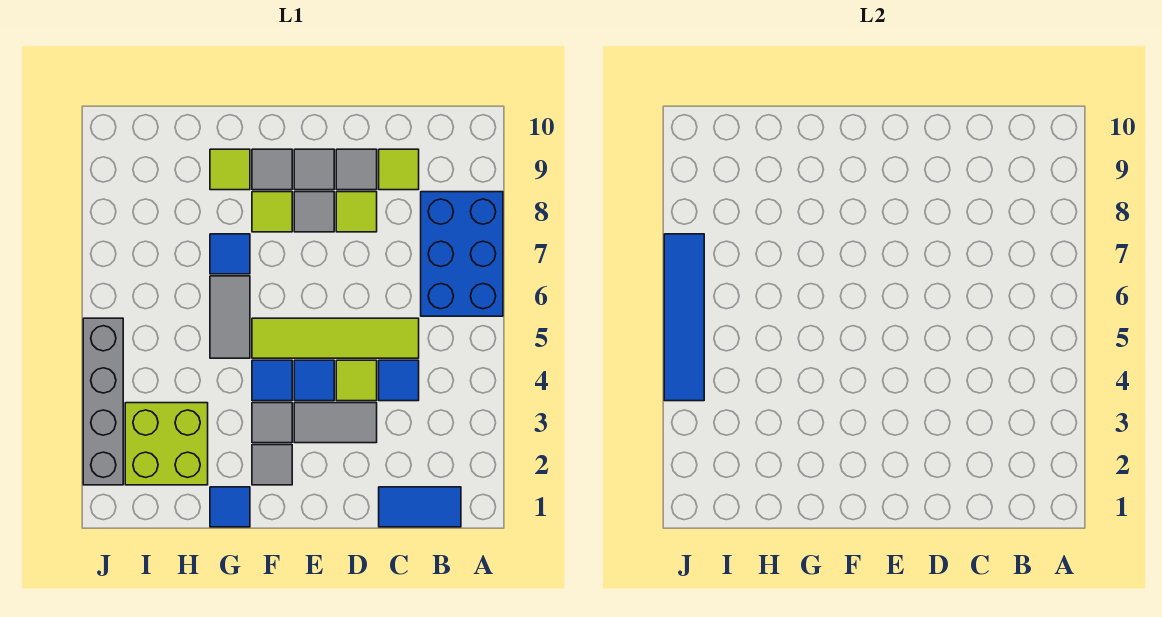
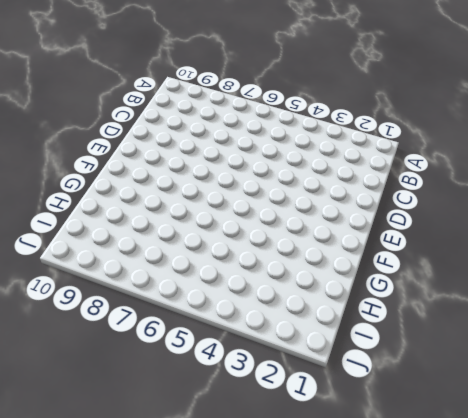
none -> blue brick A6:B8 level 1
none -> blue tile B1:C1 level 1
none -> blue tile C4 level 1

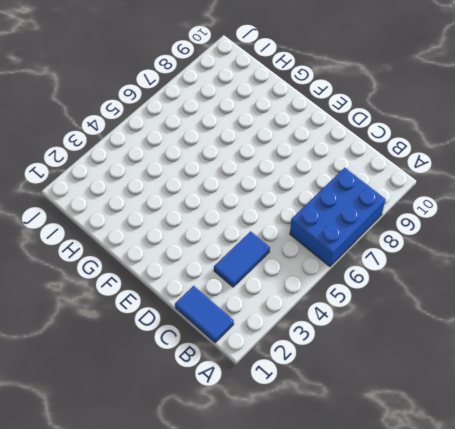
blue tile C3:C4 level 1 -> blue tile C4 level 1
none -> lime tile C5:F5 level 1
none -> lime tile C9 level 1
none -> grey tile D3:E3 level 1

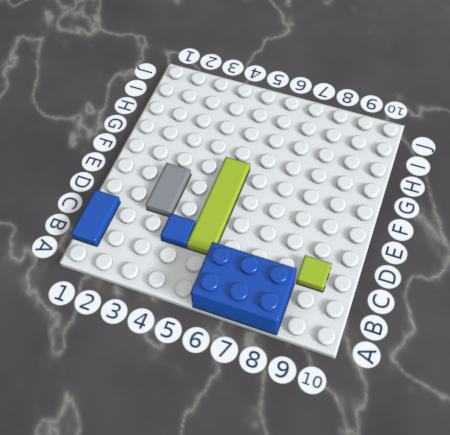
none -> lime tile D4 level 1
none -> lime tile D8 level 1
none -> grey tile D9 level 1

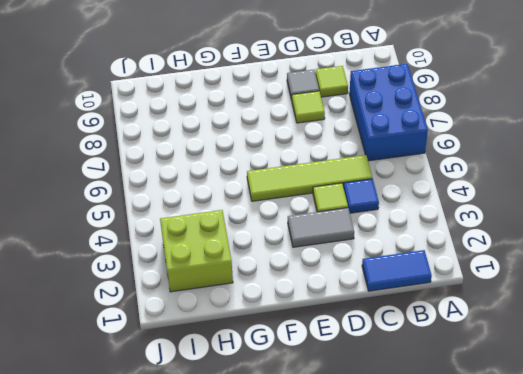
none -> blue tile E4 level 1
none -> grey tile E8 level 1
none -> grey tile E9 level 1

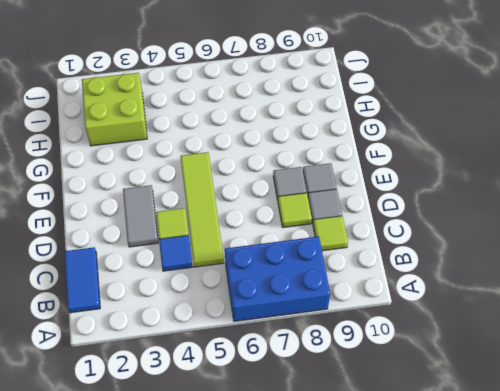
none -> blue tile E4 level 1
none -> grey tile F2 level 1
none -> grey tile F3 level 1

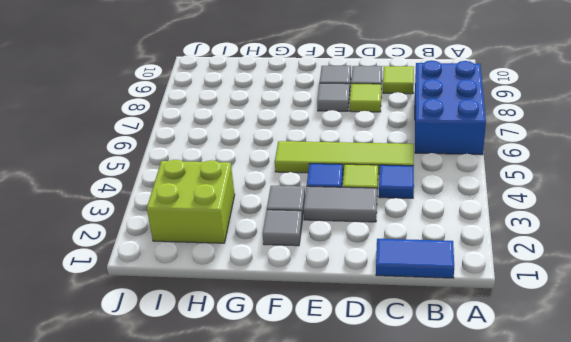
none -> blue tile F4 level 1
none -> lime tile F8 level 1
none -> grey tile F9 level 1

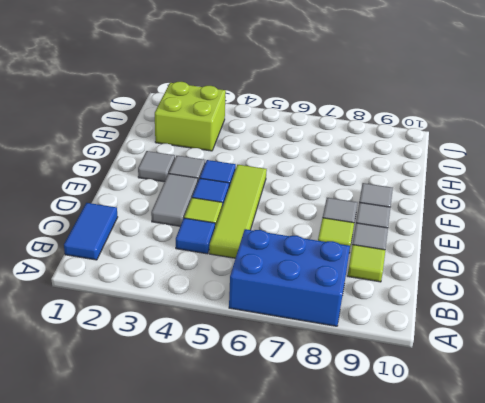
none -> lime tile F8 level 1
none -> blue tile G1 level 1
none -> grey tile G5:G6 level 1

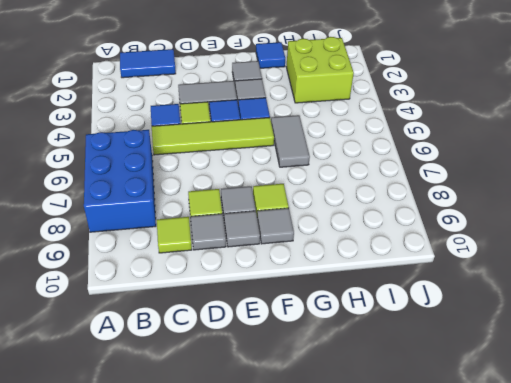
none -> blue tile G7 level 1
none -> lime tile G9 level 1
none -> grey brick J2:J5 level 1

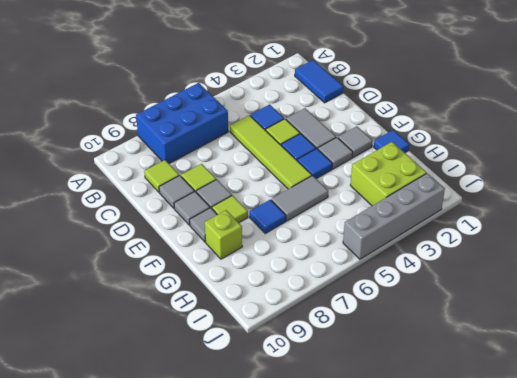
lime brick G9 level 1 -> lime tile G9 level 1
none -> blue tile J4:J7 level 2

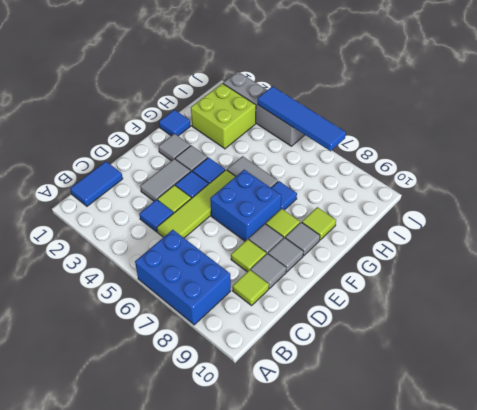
blue brick E6:F7 level 1 -> none

